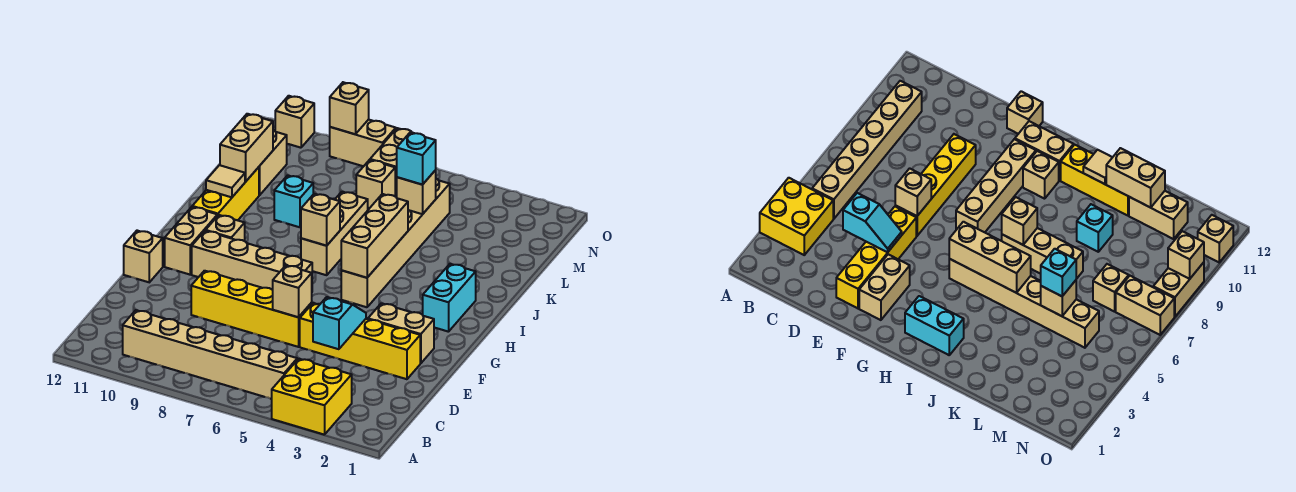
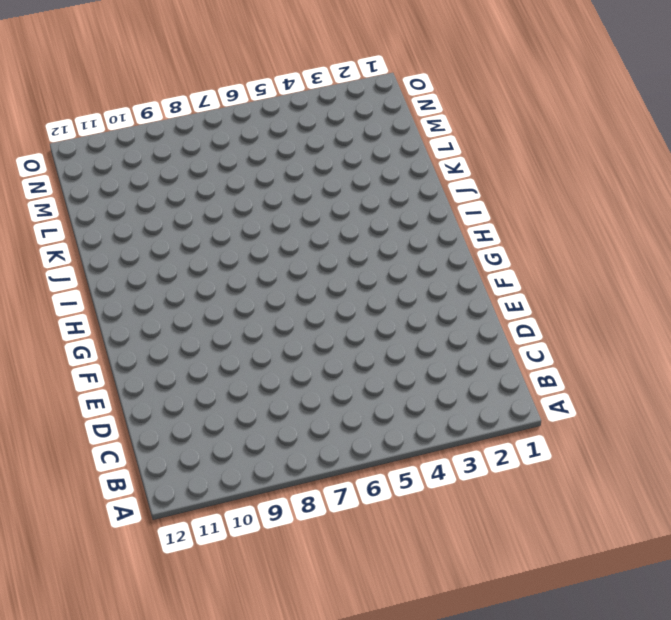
none -> yellow brick A3:B4 level 1
none -> tan brick B5:B10 level 1
none -> yellow brick E2:E5 level 1

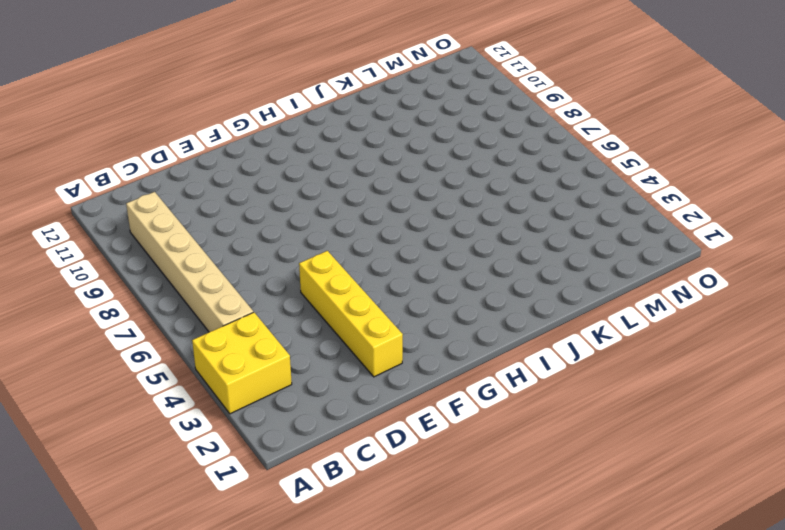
none -> yellow brick E6:E9 level 1
none -> tan brick F2:F3 level 1
none -> tan brick F12 level 1

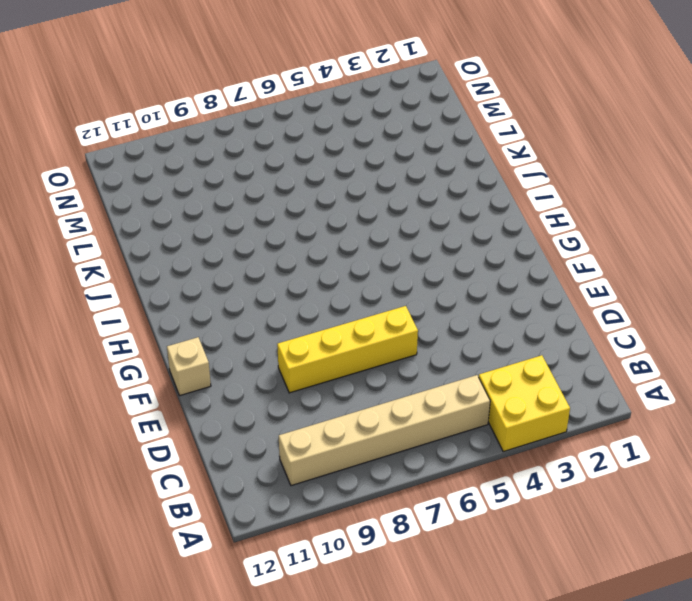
none -> yellow brick E2:E5 level 1
none -> tan brick F2:F3 level 1
none -> tan brick G7:G10 level 1

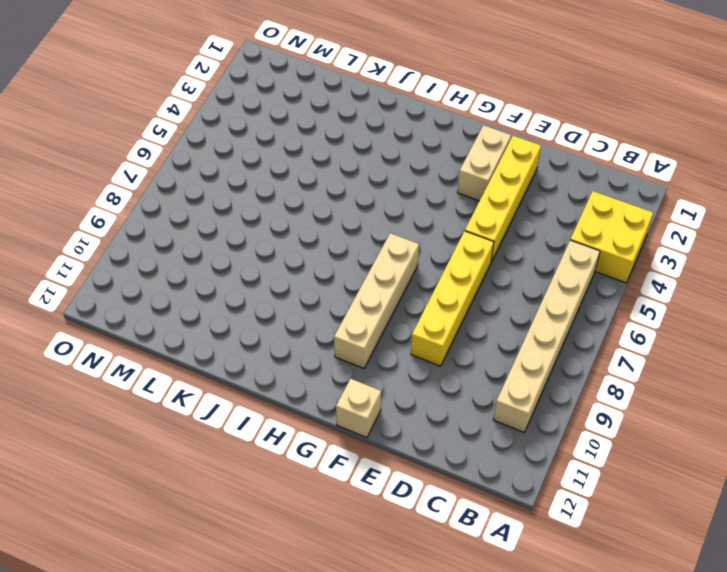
none -> tan brick G11:H11 level 1
none -> cyan brick H2:I2 level 1
none -> tan brick H5:M5 level 1

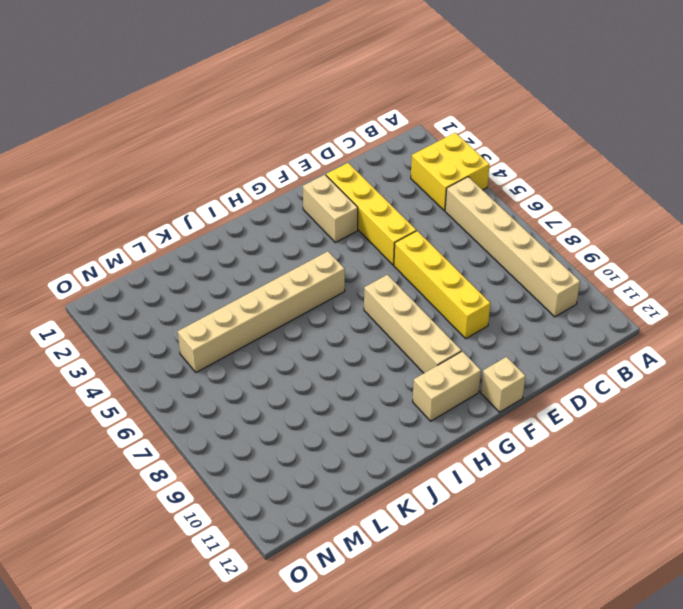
none -> cyan brick H2:I2 level 1
none -> tan brick H10 level 1
none -> tan brick I7:K7 level 1

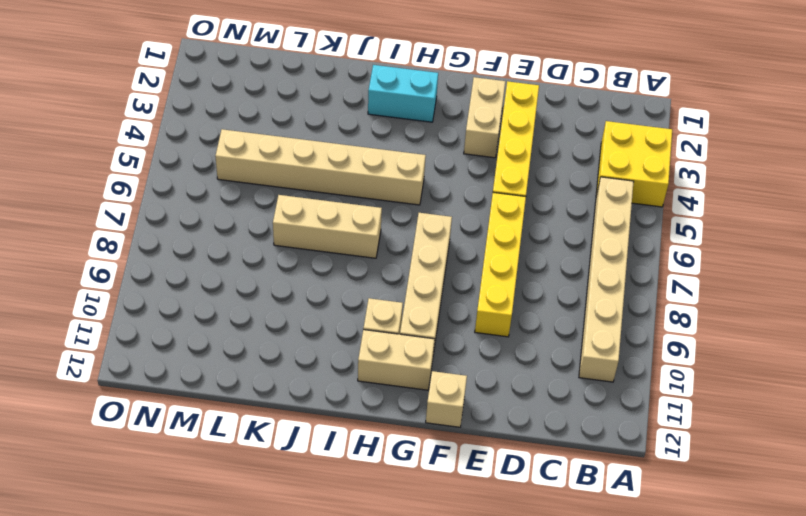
none -> yellow brick I11:K11 level 1
none -> cyan brick K9 level 1
none -> tan brick L11:M11 level 1

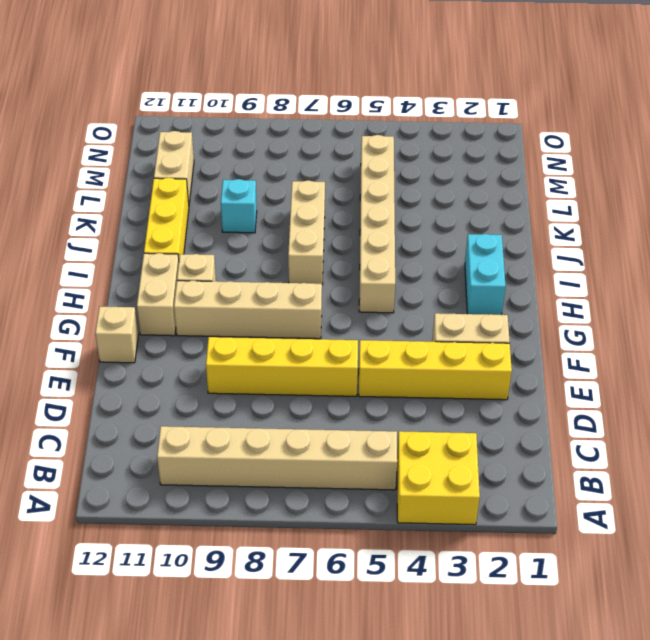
none -> tan brick M7 level 1
none -> tan brick N7:O7 level 1
none -> tan brick O8:O9 level 1

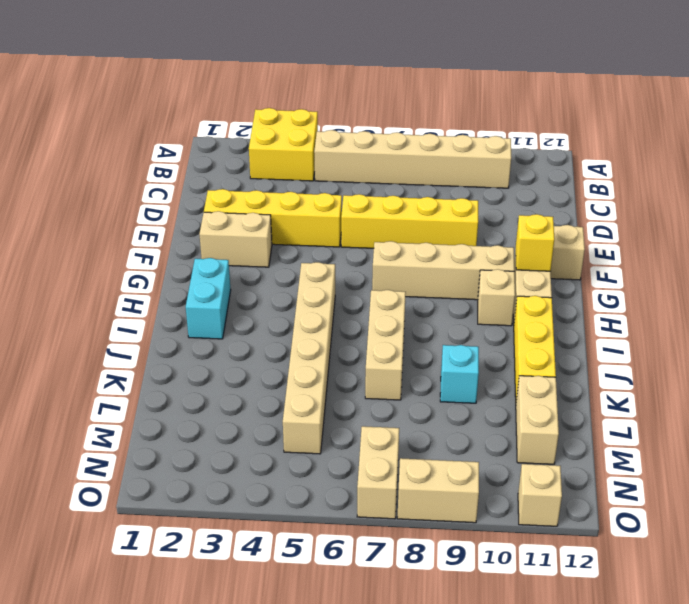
yellow brick G11 level 2 -> none
none -> tan brick M7 level 1
none -> cyan slope D4:E4 level 2 top D
none -> tan brick E6 level 2

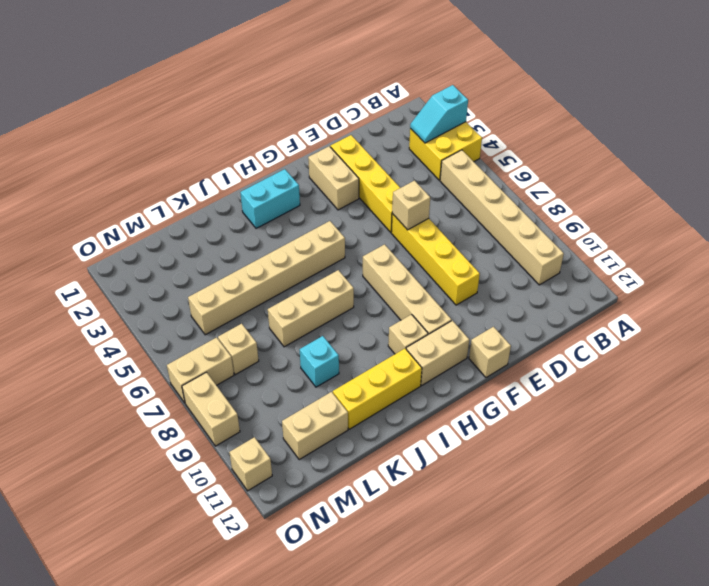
cyan slope A3:B3 level 2 top A -> cyan slope D4:E4 level 2 top D
none -> tan brick H5:J5 level 2
none -> tan brick I7 level 2
none -> tan tile J11 level 2

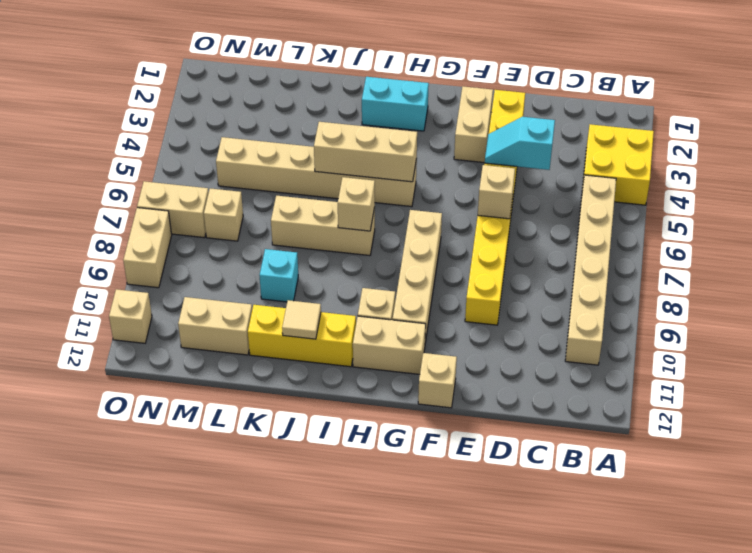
none -> tan brick K11:L11 level 2
none -> tan brick L5 level 2
none -> tan brick O9 level 2

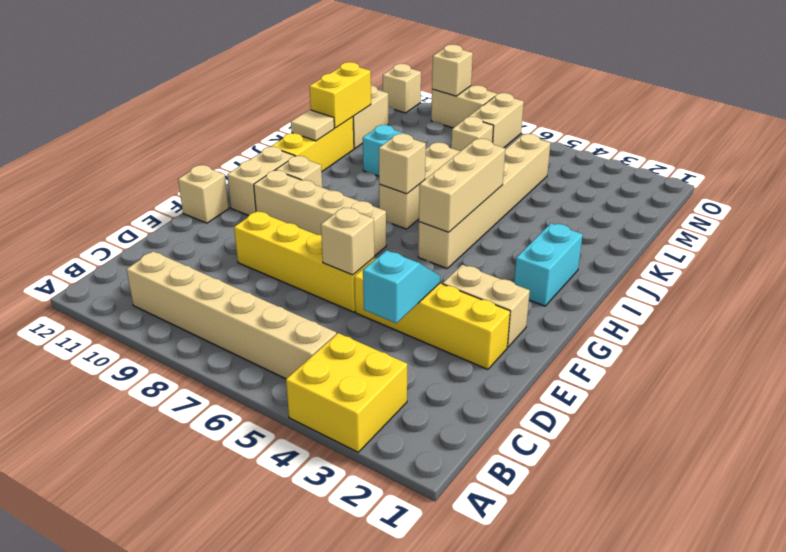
yellow brick K11:L11 level 2 -> tan brick K11:L11 level 2
none -> tan brick L5 level 2
none -> cyan brick L5 level 3

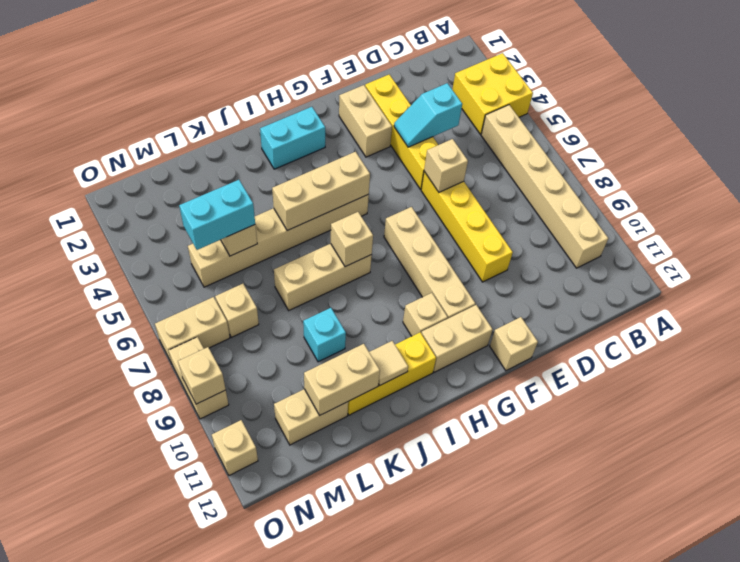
cyan brick L5:M5 level 3 -> cyan brick L5 level 3

